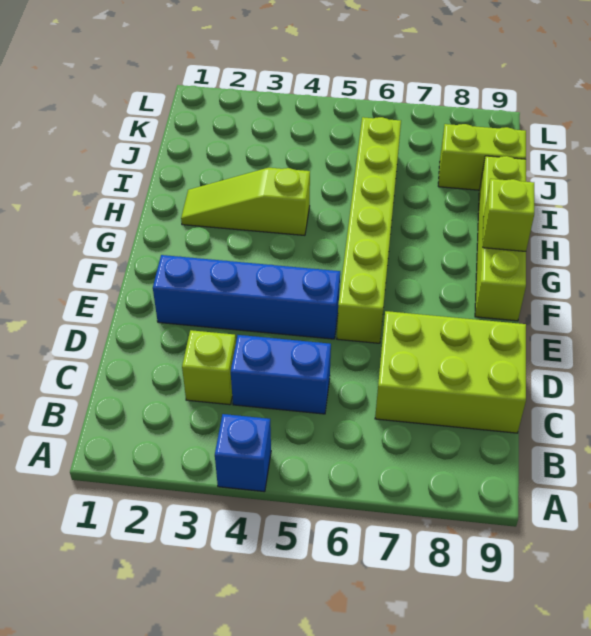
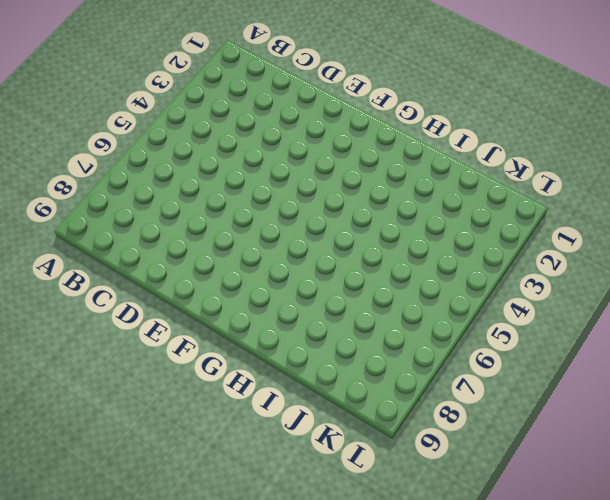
none -> blue brick A4 level 1
none -> lime brick C3 level 1

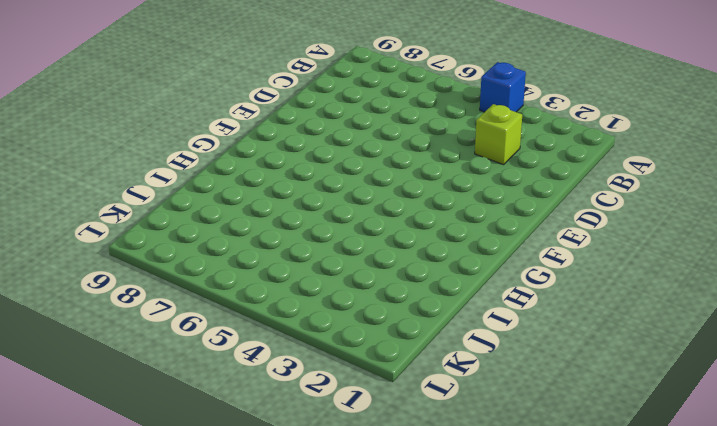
none -> blue brick C4:C5 level 1
none -> lime brick C7:D9 level 1

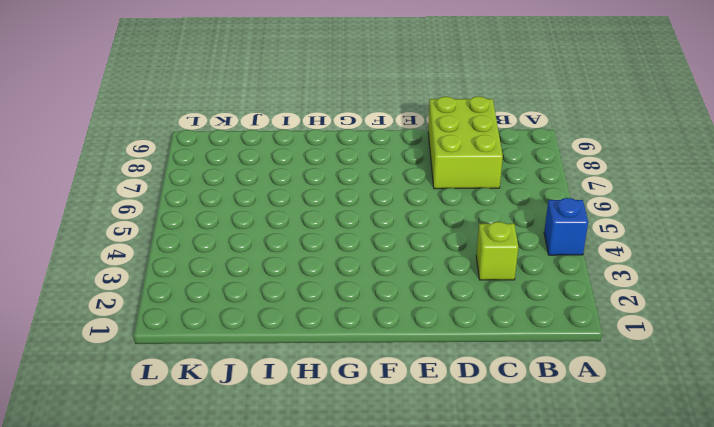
none -> blue brick C4:C5 level 1
none -> blue brick E2:E5 level 1

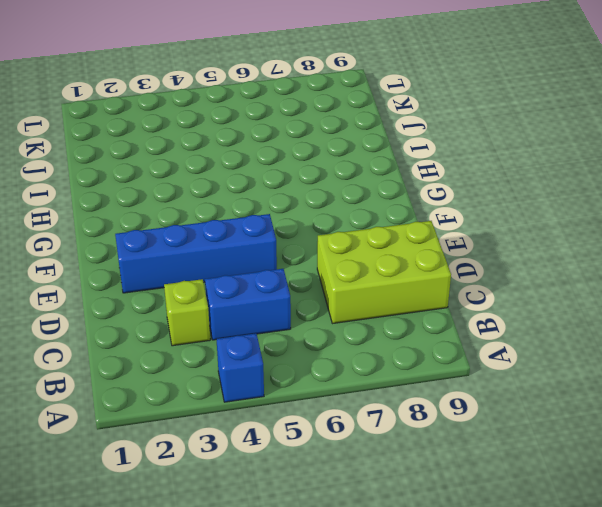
none -> lime brick E6:J6 level 1
none -> lime brick F9:I9 level 1

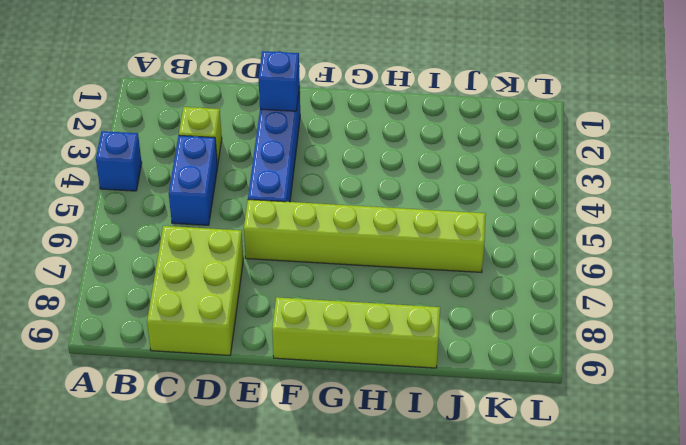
blue brick E2 level 2 -> none
none -> lime slope H2:H4 level 1 top 4
none -> lime brick J8:J9 level 1

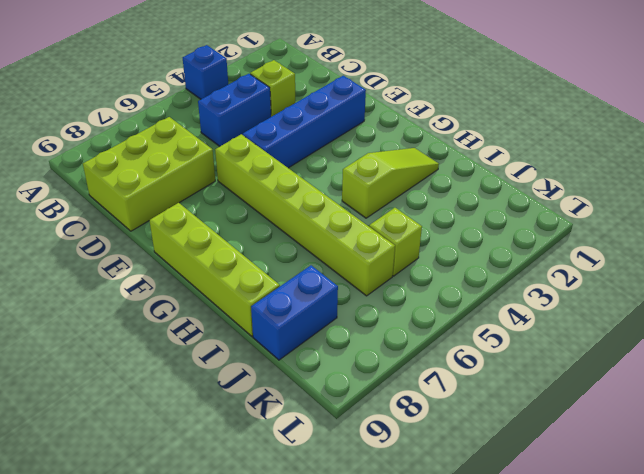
lime brick J5 level 1 -> lime brick G9 level 2
blue brick J8:J9 level 1 -> lime brick J8:J9 level 1

